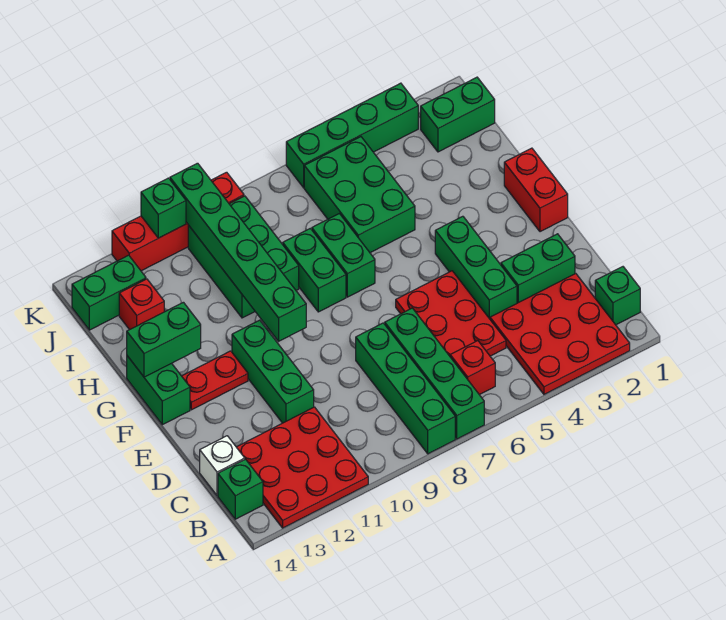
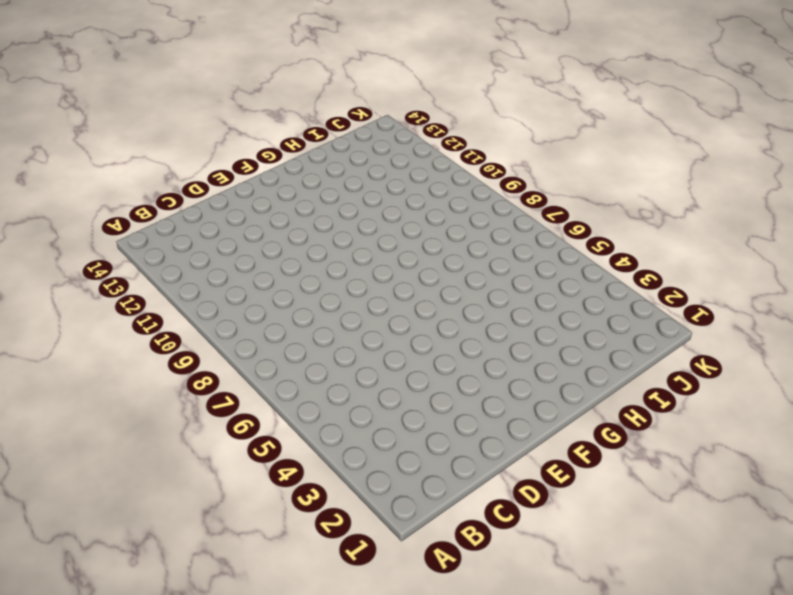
none -> red plate A2:C4 level 1
none -> green brick A7:D7 level 1
none -> green brick A8:D8 level 1

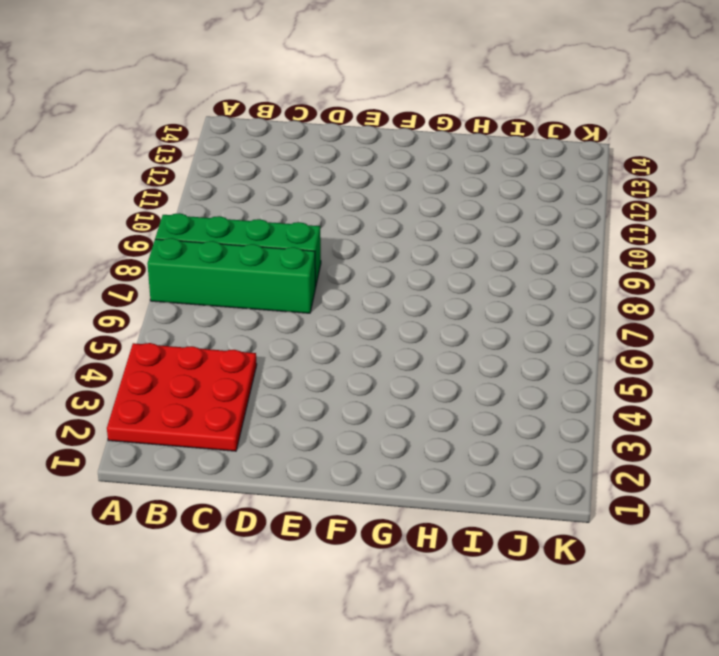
none -> red plate A11:C13 level 1
none -> green brick B1 level 1
none -> red brick B6 level 1

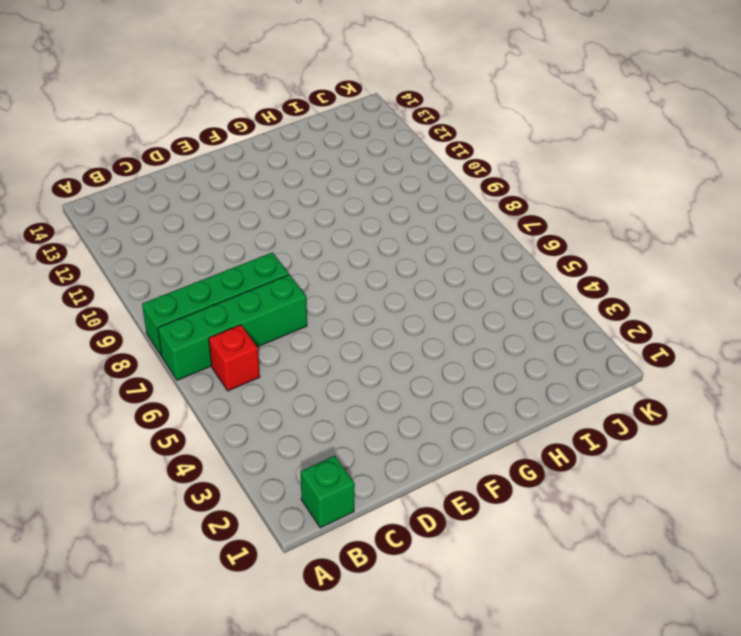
none -> red plate A2:C4 level 1
none -> red plate A11:C13 level 1
none -> green brick B14 level 1

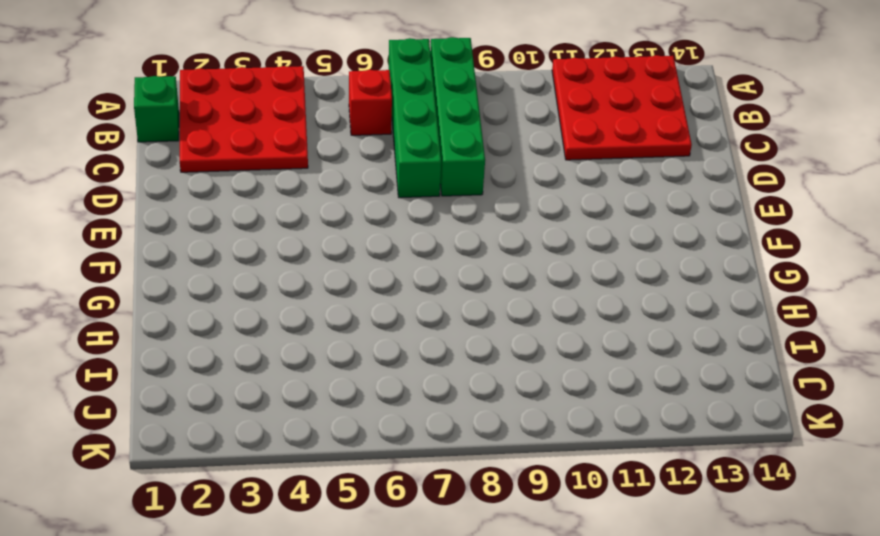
none -> green brick B14 level 1
none -> red plate C5:E6 level 1
none -> white brick C14 level 1

